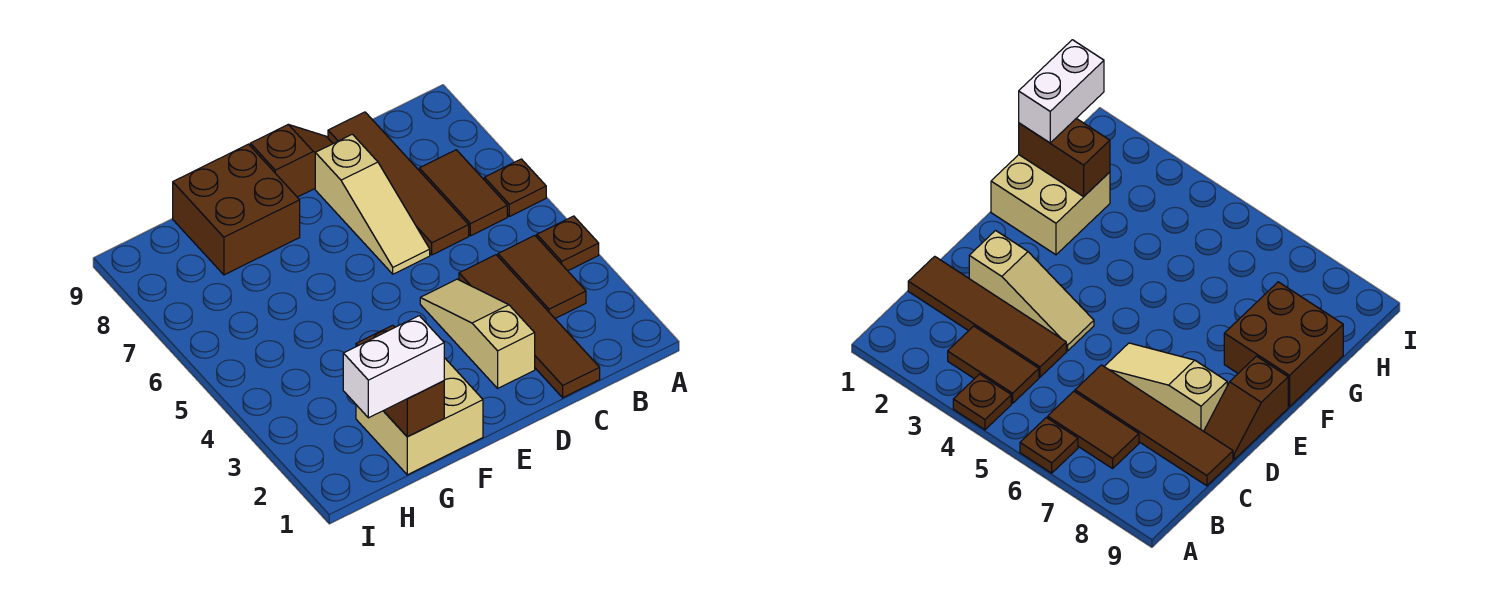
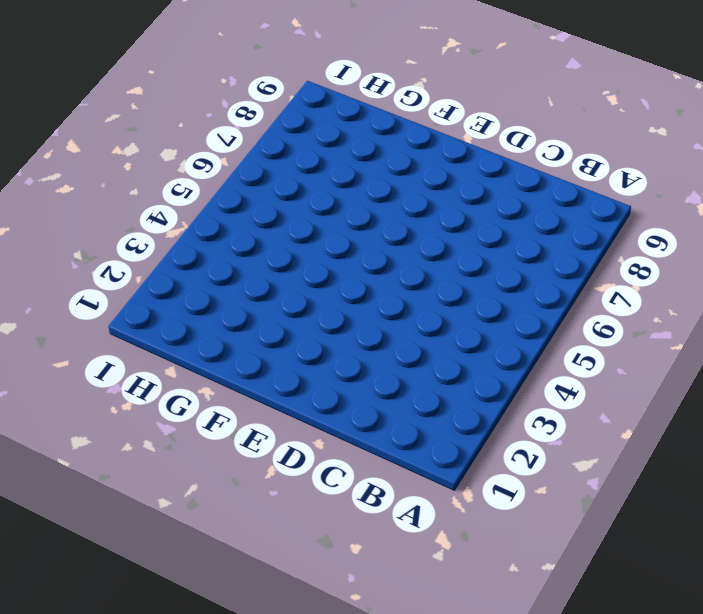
none -> brown plate A4 level 1
none -> brown plate A6 level 1
none -> brown tile B3:B4 level 1

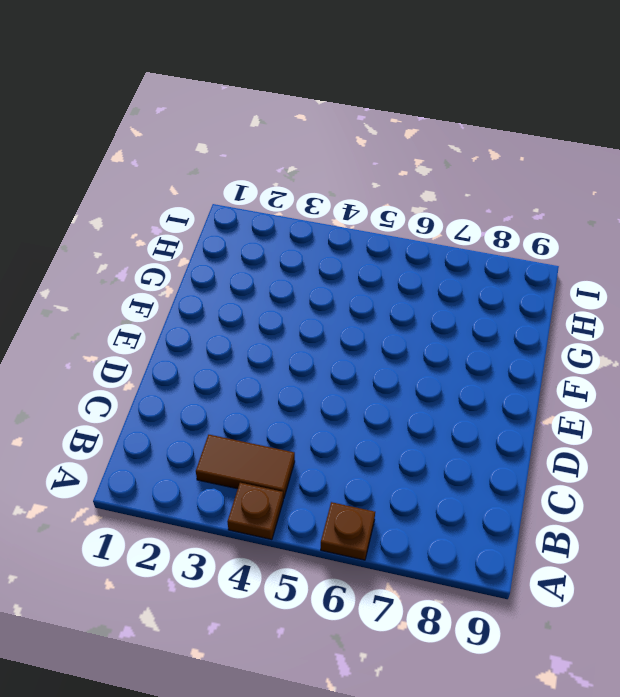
none -> brown tile B6:B7 level 1
none -> brown tile C1:C4 level 1
none -> brown tile C6:C9 level 1

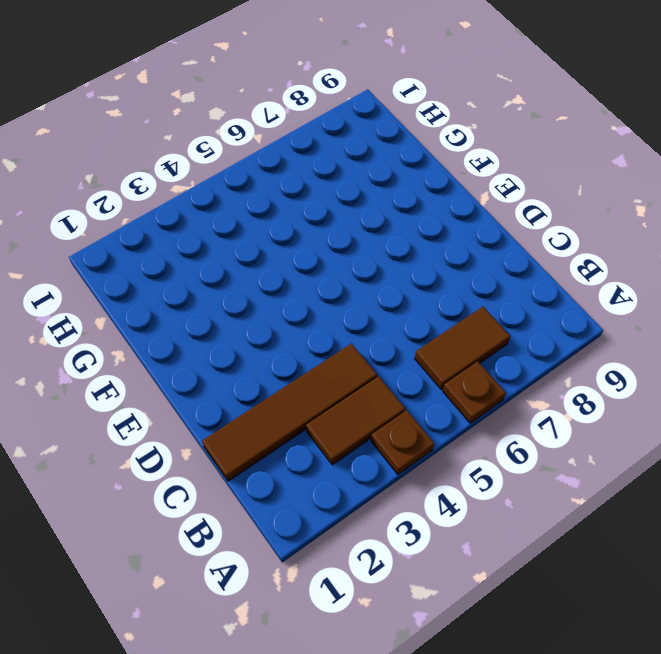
none -> brown tile C6:C9 level 1
none -> tan slope D2:D4 level 1 top 2
none -> tan slope D6:D8 level 1 top 8

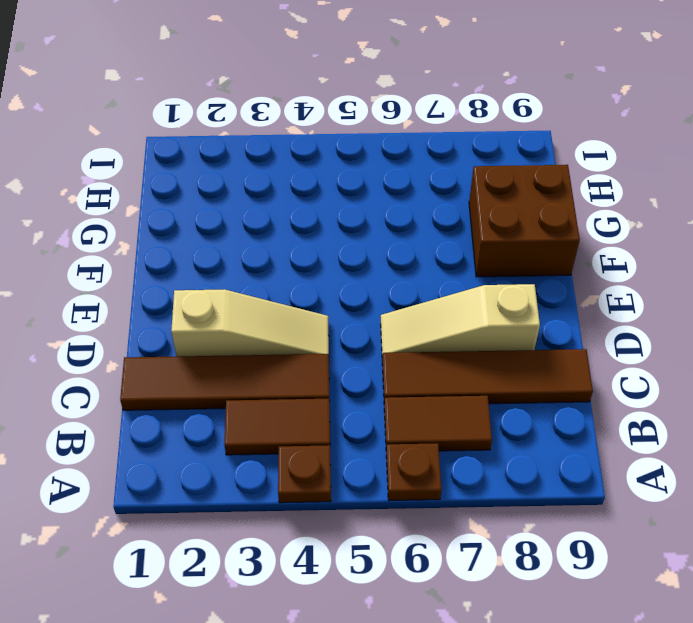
none -> brown slope D9:E9 level 1 top E
none -> tan brick F1:G2 level 1
none -> brown brick G1:G2 level 2

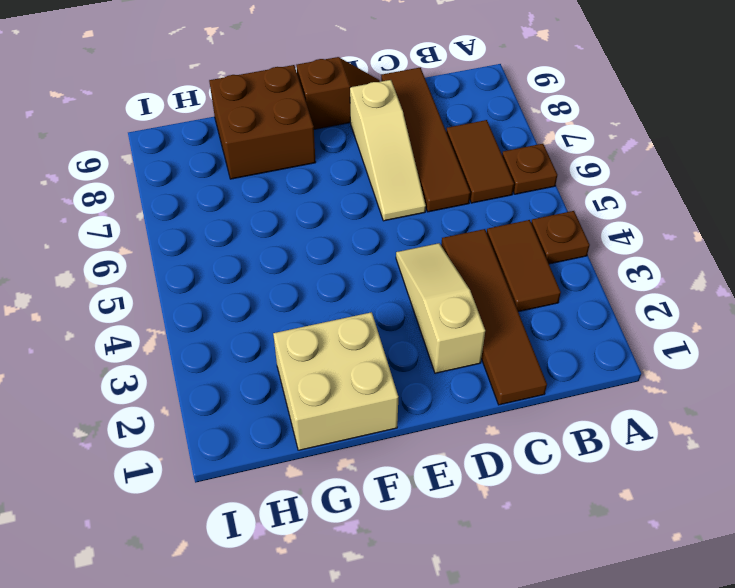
none -> brown brick G1:G2 level 2
none -> white brick G1:H1 level 3

